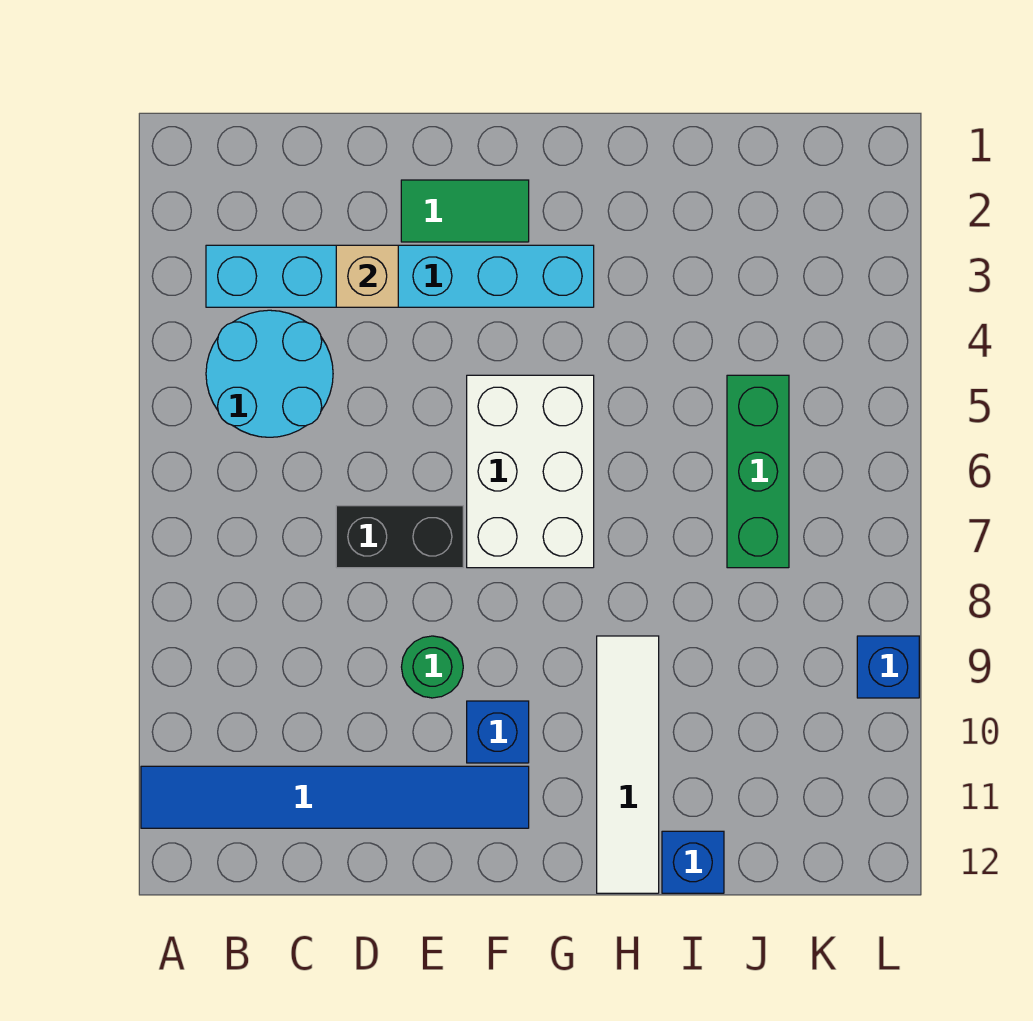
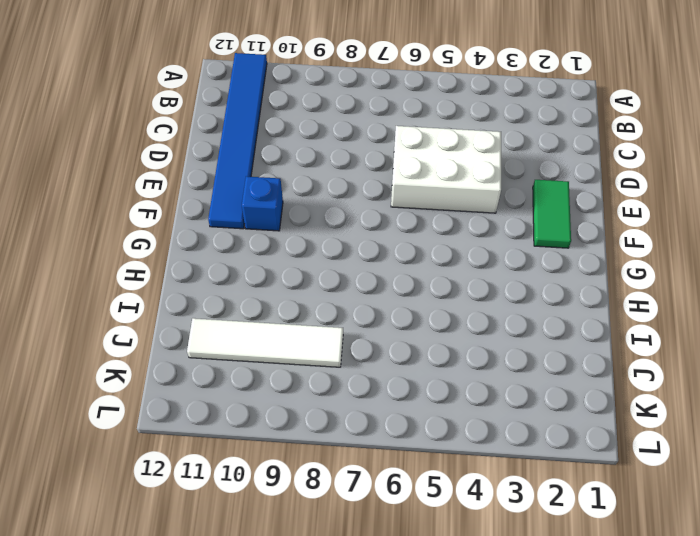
white brick D4:E6 level 1 -> white brick F5:G7 level 1
white tile J8:J11 level 1 -> white tile H9:H12 level 1
none -> cyan brick B3:G3 level 1
none -> cyan round brick B4:C5 level 1
none -> black brick D7:E7 level 1

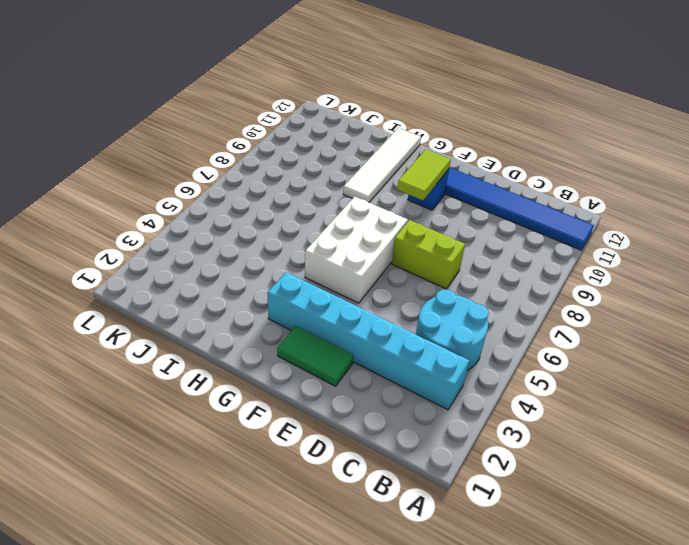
lime brick D7:E7 level 1 -> black brick D7:E7 level 1
lime tile F9:F10 level 2 -> none
none -> green round brick E9 level 1
none -> blue brick I12 level 1
none -> green brick J5:J7 level 1

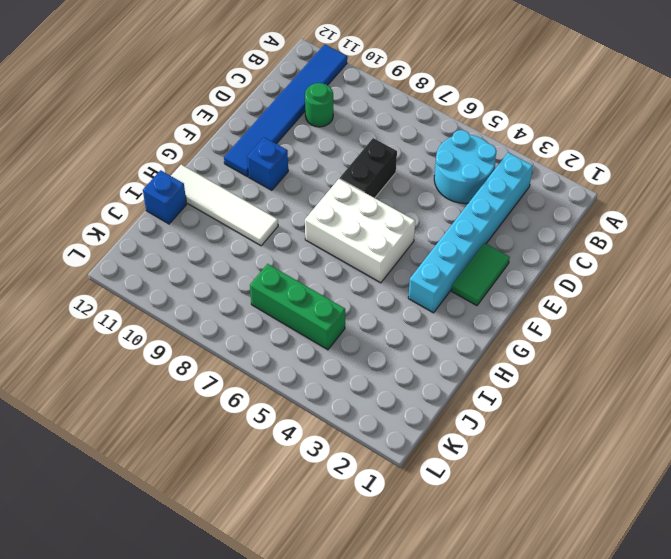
green round brick C10 level 1 -> green round brick E9 level 1
none -> blue brick L9 level 1
none -> tan brick D3 level 2

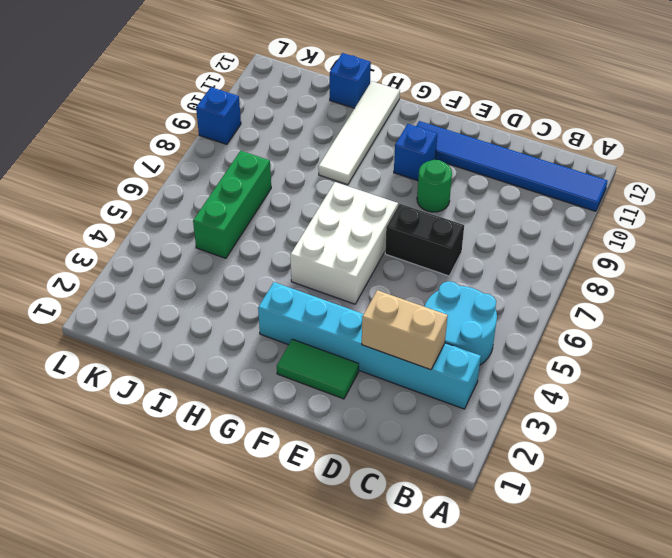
tan brick C3:D3 level 2 -> tan brick D3 level 2

